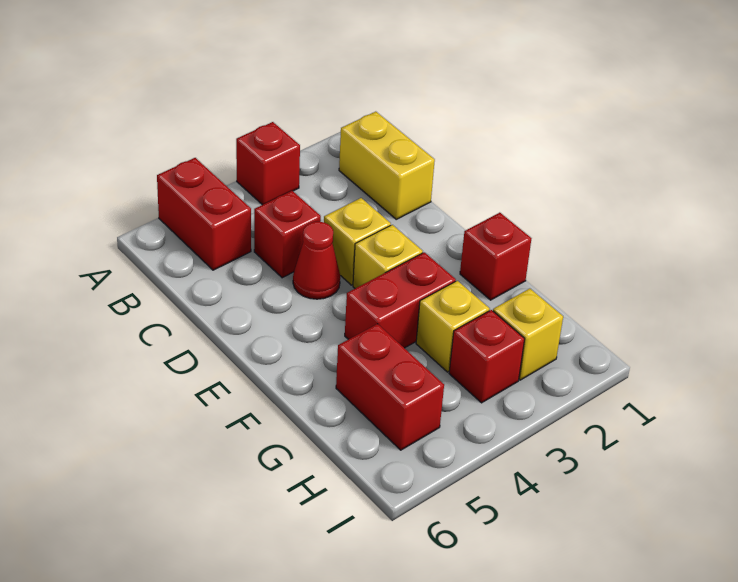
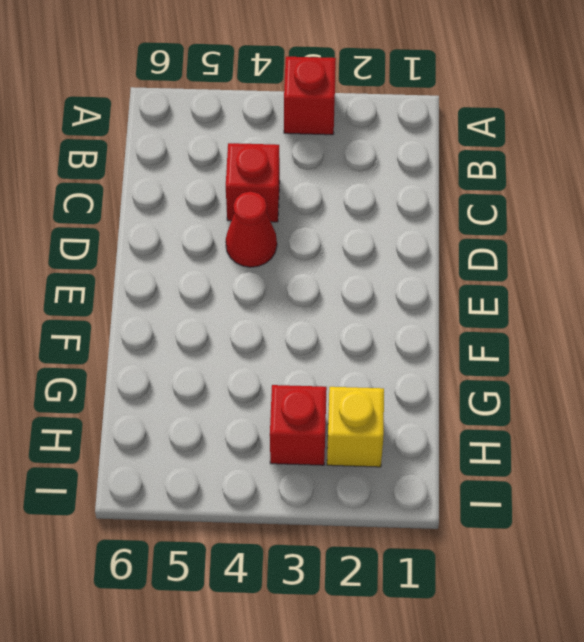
none -> red brick A5:B5 level 1
none -> yellow brick B1:C1 level 1
none -> yellow brick D3 level 1

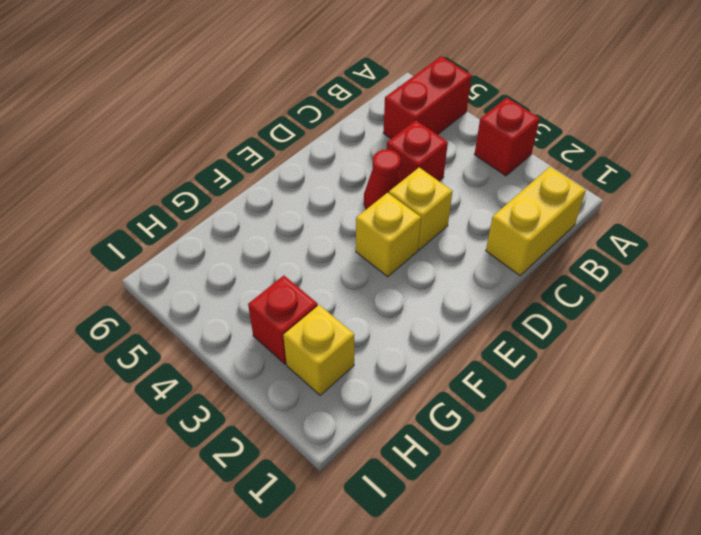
none -> red brick F1 level 1
none -> red brick F3:F4 level 1
none -> yellow brick G3 level 1

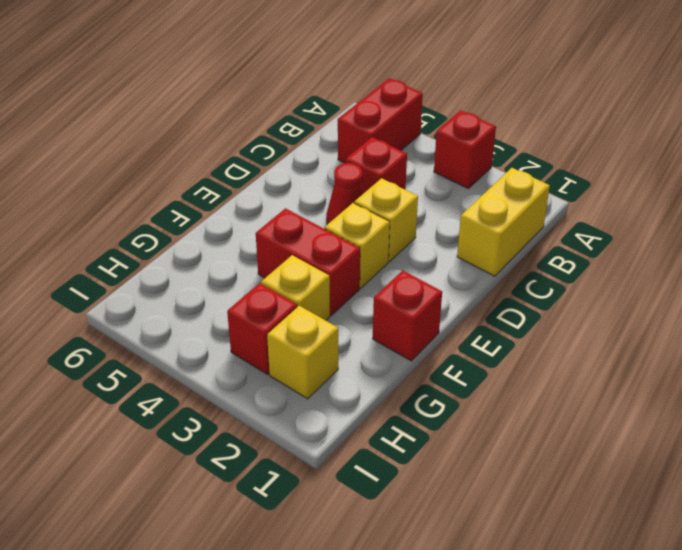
none -> red brick G5:H5 level 1

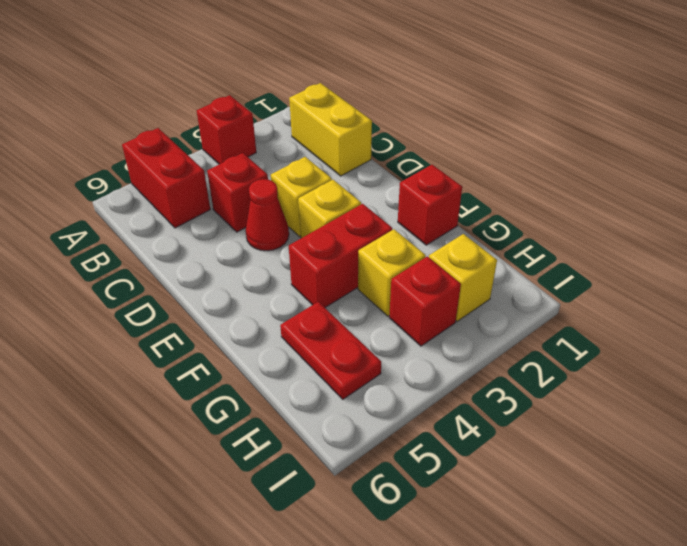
red plate G5:H5 level 1 -> red brick G5:H5 level 1

